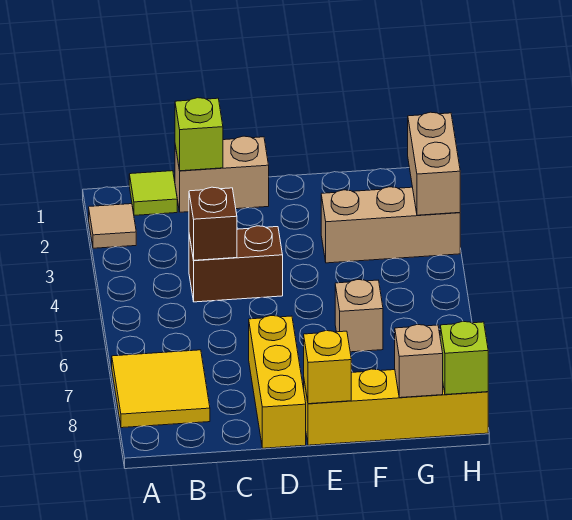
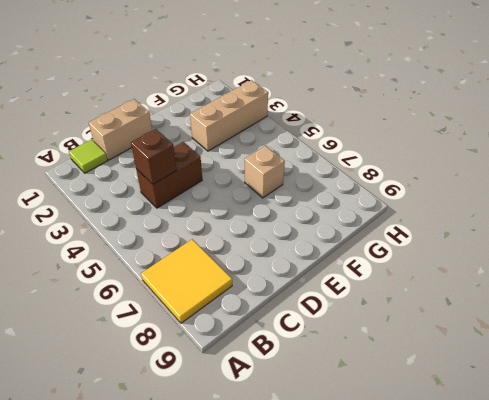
none -> tan tile A2 level 1
none -> yellow brick D7:D9 level 1
none -> yellow brick E9:H9 level 1

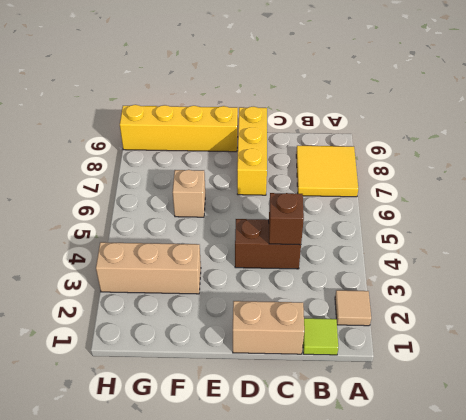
none -> lime brick C1 level 2
none -> yellow brick E9 level 2
none -> tan brick G9 level 2

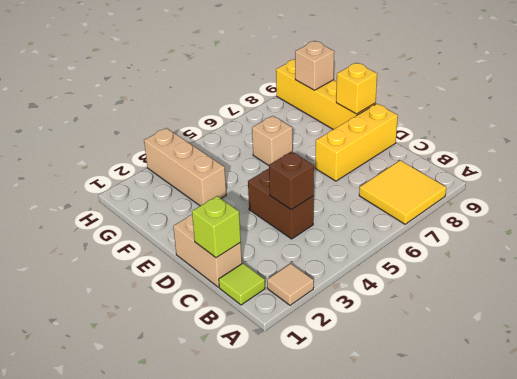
none -> tan brick H2:H3 level 2
none -> lime brick H9 level 2

